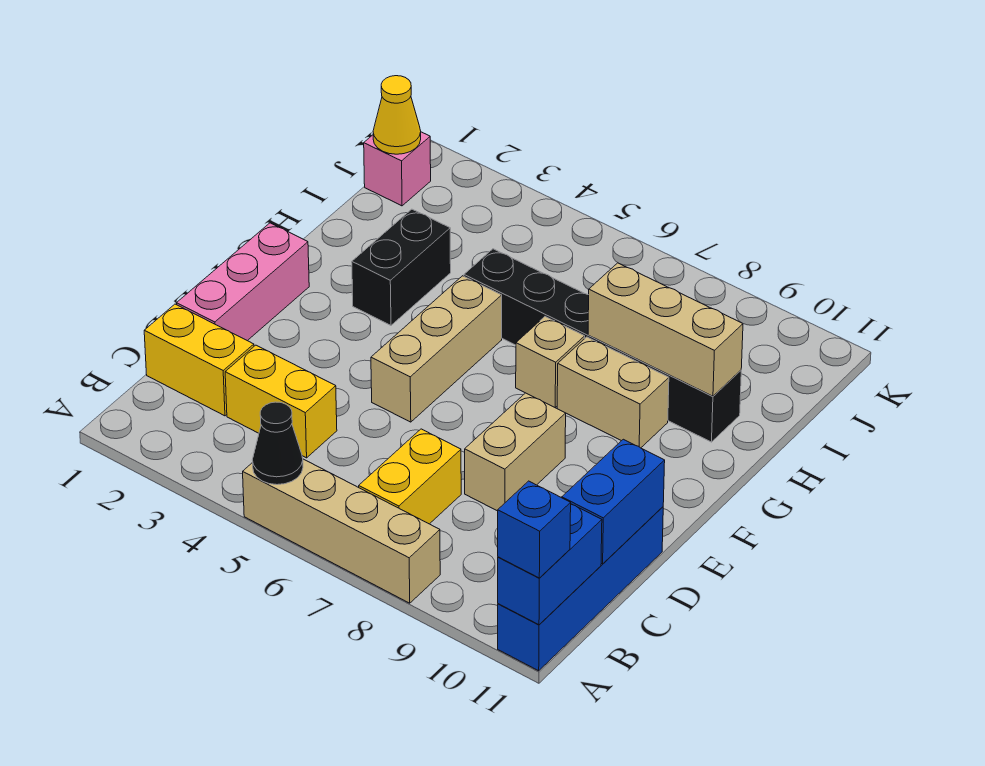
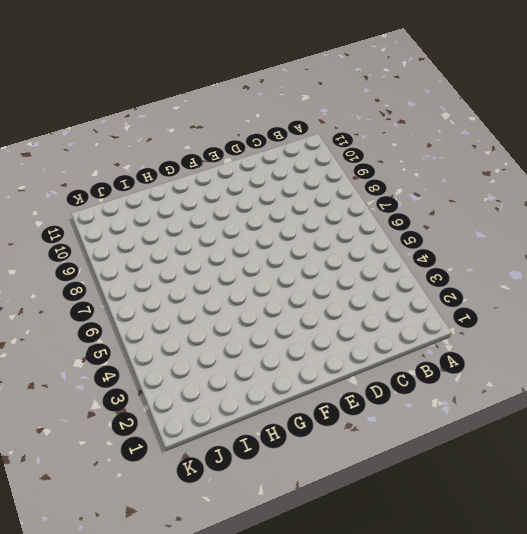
none -> tan brick A5:A8 level 1
none -> blue brick A11:D11 level 1
none -> yellow brick B7:C7 level 1

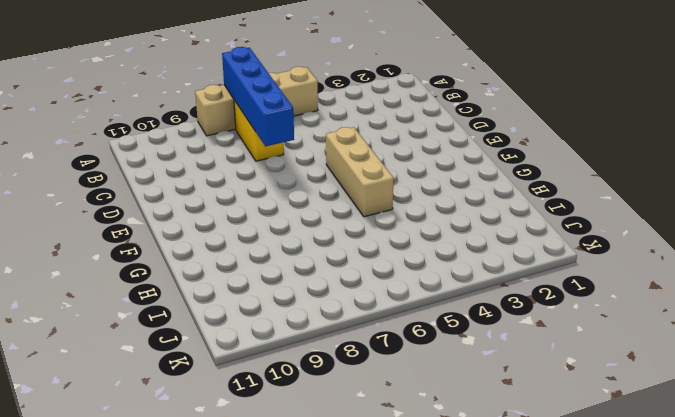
blue brick A7:D7 level 2 -> blue brick A11:D11 level 1
none -> yellow brick C1:C2 level 1
none -> yellow brick C3:C4 level 1
none -> pink brick D1:F1 level 1

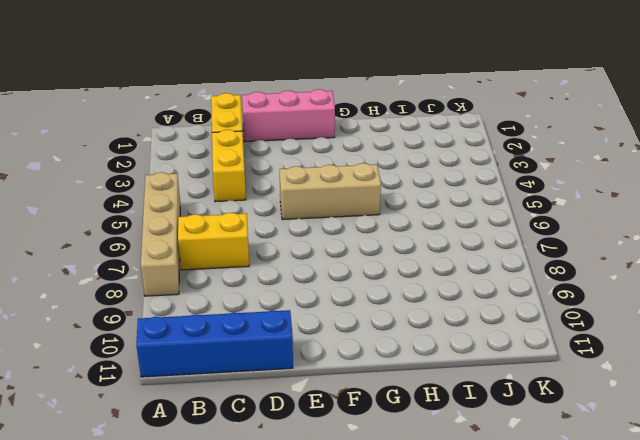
none -> tan brick D8:E8 level 1
none -> black brick G3:H3 level 1
none -> tan brick G7 level 1

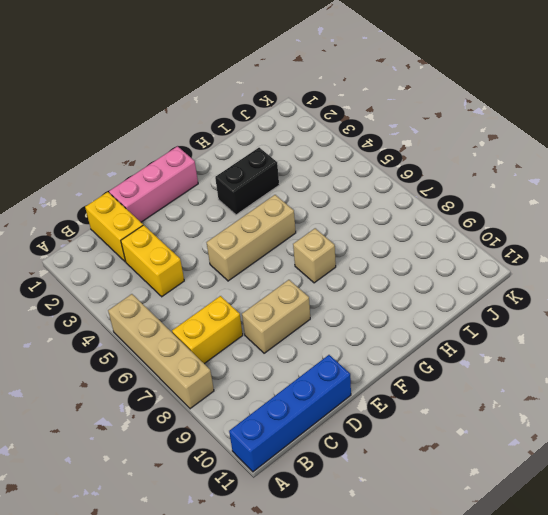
none -> tan brick G8:G9 level 1
none -> black brick H5:H10 level 1
none -> pink brick J1 level 1

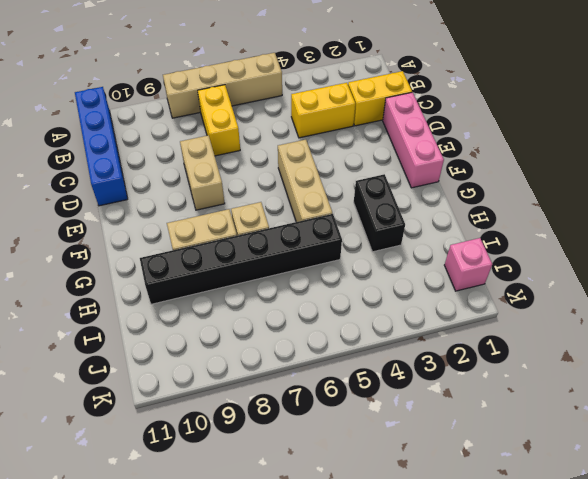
none -> black cone A5 level 2
none -> blue brick A11:B11 level 2
none -> blue brick C11:D11 level 2

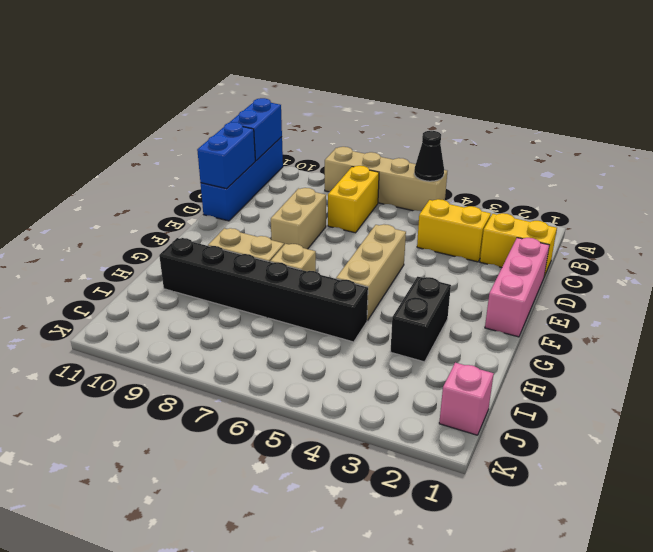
none -> tan brick H8:H10 level 2
none -> yellow cone J1 level 2
none -> blue brick A11 level 3

